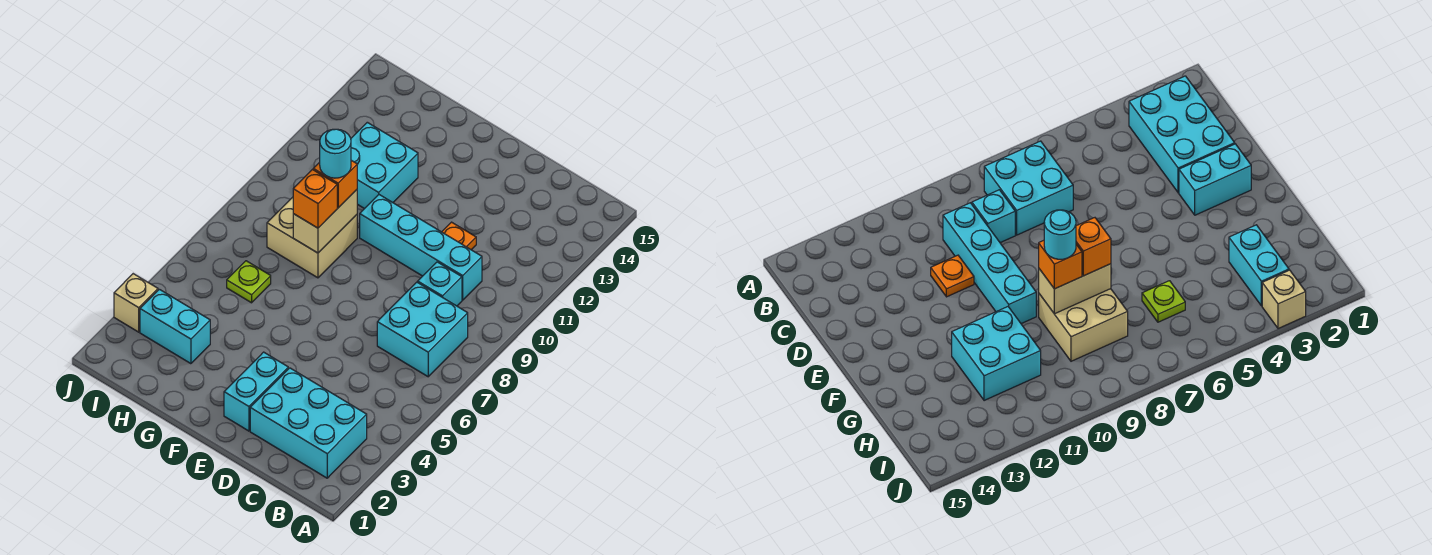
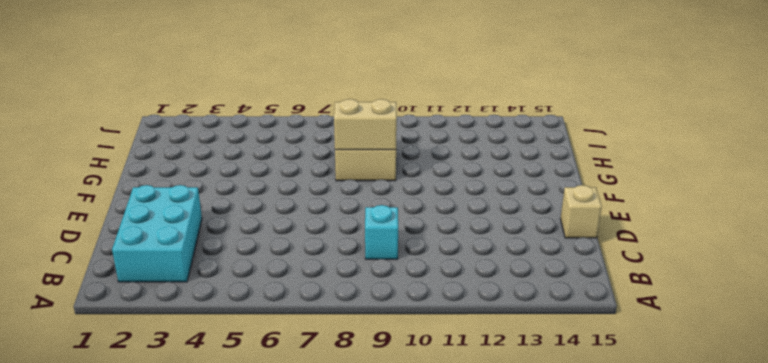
tan brick D15 level 1 -> tan brick J3 level 1
none -> cyan brick B7:C8 level 1
none -> cyan brick C10:F10 level 1
none -> orange plate D11 level 1

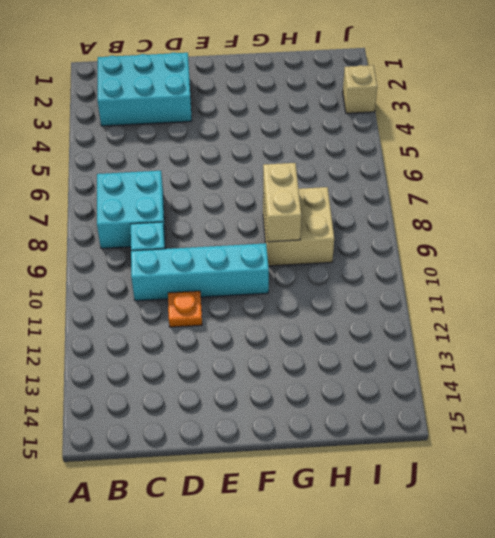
none -> cyan brick E2:E3 level 1
none -> cyan brick G11:H12 level 1
none -> cyan brick H3:I3 level 1

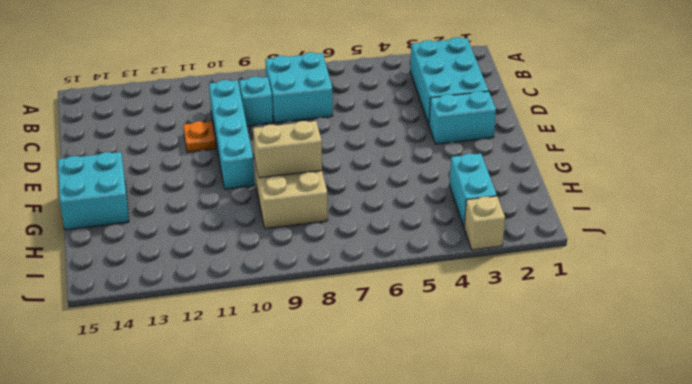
cyan brick F14:G15 level 1 -> cyan brick G11:H12 level 1
none -> lime plate H6 level 1
none -> orange brick G8 level 3
none -> orange brick G9 level 3

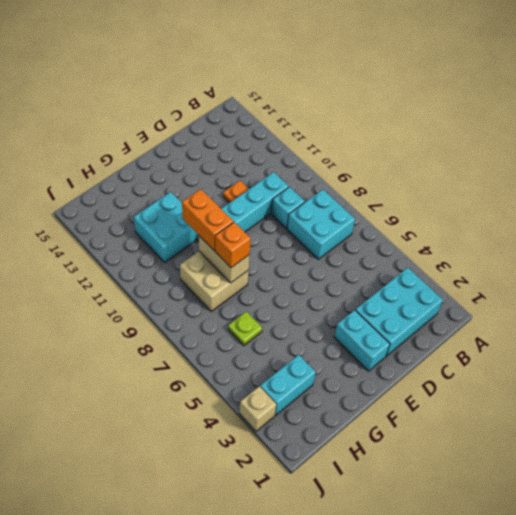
orange brick G9:G10 level 3 -> orange brick G9 level 3
none -> cyan round brick G9 level 4

